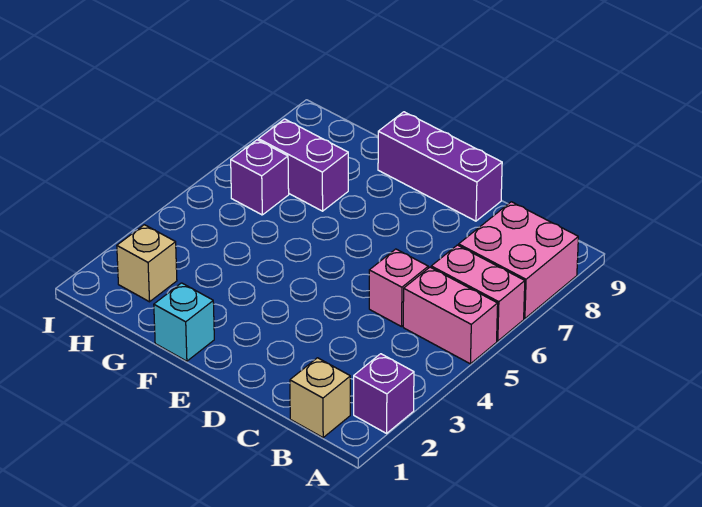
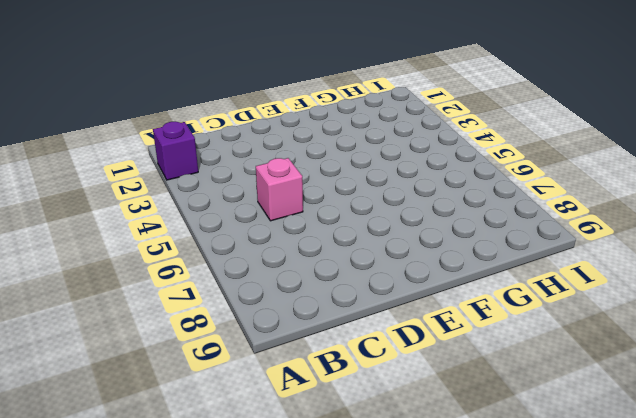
none -> pink brick A5:B5 level 1
none -> pink brick A6:B6 level 1

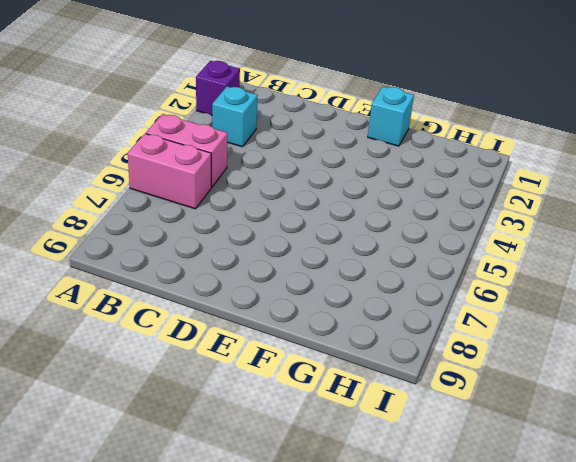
cyan brick B3 level 1 -> none
none -> pink brick A7:B8 level 1
none -> tan brick B1 level 1

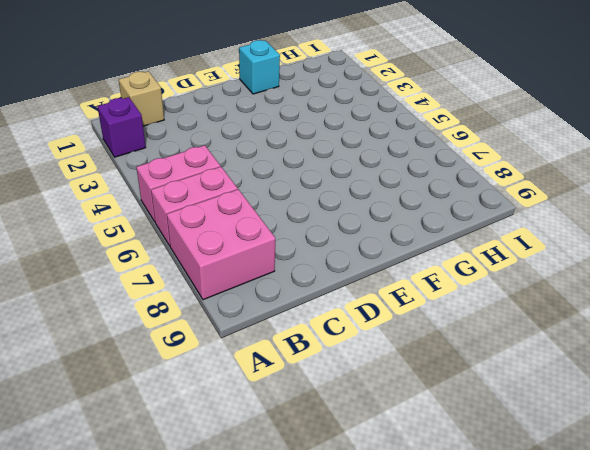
none -> pink brick C5 level 1
none -> purple brick D9:F9 level 1

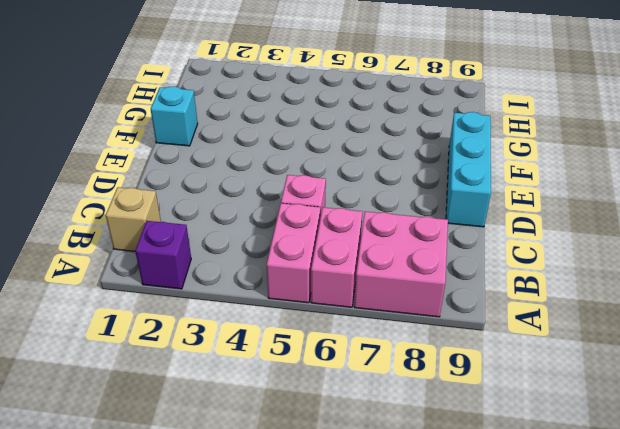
cyan brick D9:F9 level 1 -> purple brick D9:F9 level 1
none -> purple brick G7:H7 level 1
none -> tan brick H2 level 1

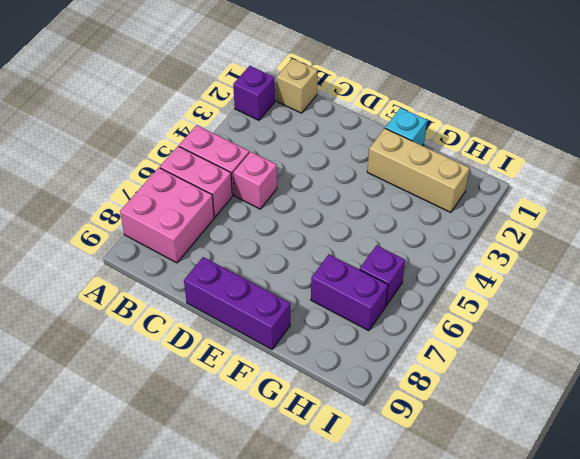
tan brick F2:H2 level 1 -> tan brick H2 level 1

